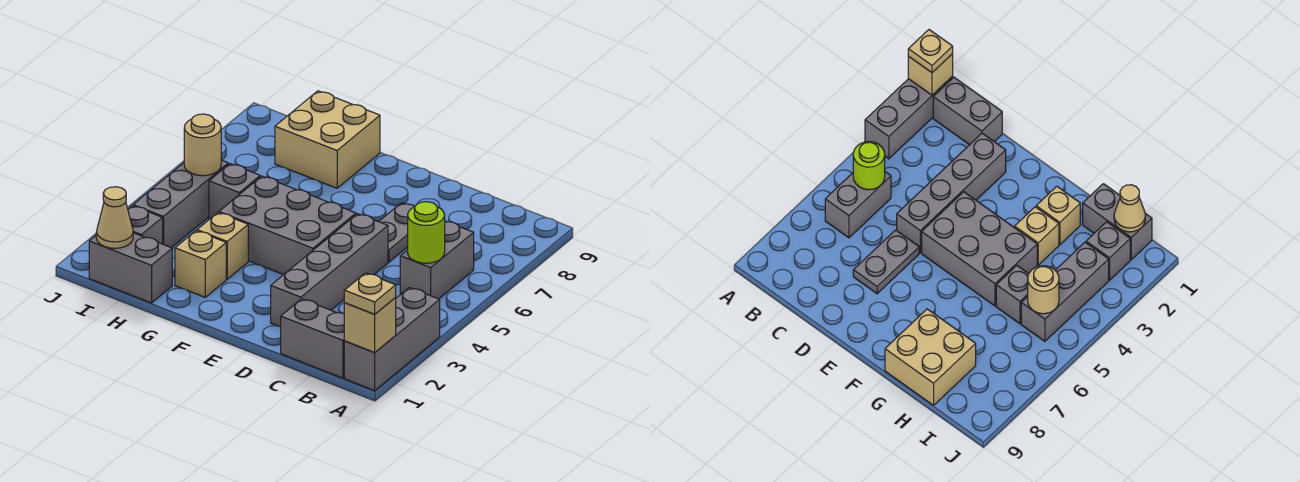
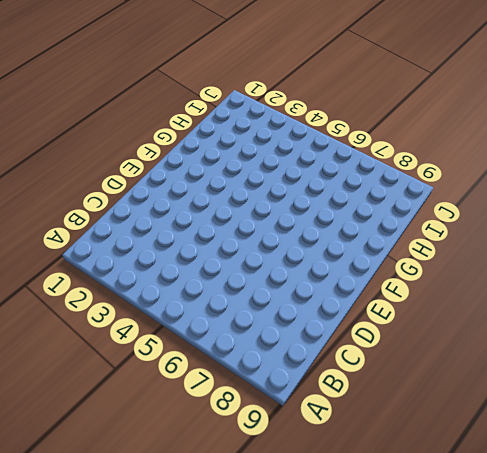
none -> grey brick A1:A3 level 1
none -> grey brick B1:C1 level 1
none -> grey brick B5:B6 level 1

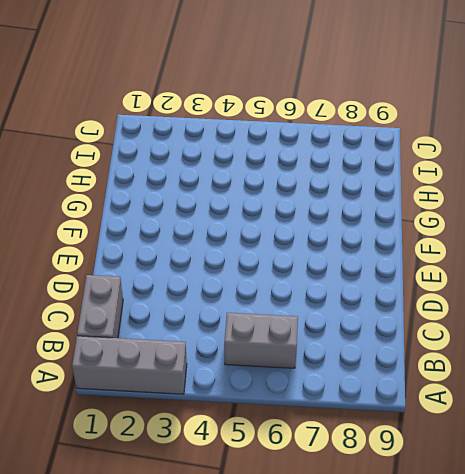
none -> grey brick D2:D5 level 1
none -> grey plate D6:D7 level 1
none -> grey brick E4:G5 level 1

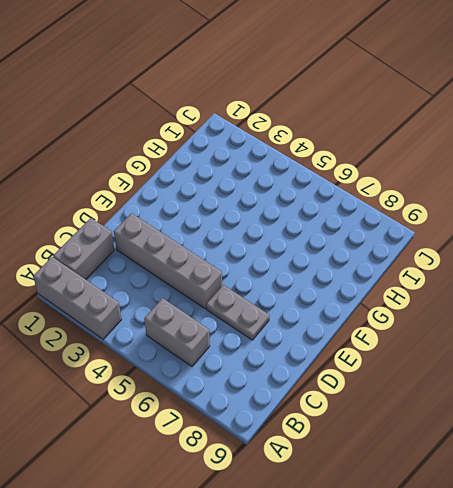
none -> grey brick E4:G5 level 1
none -> tan brick G2 level 1
none -> tan brick G3 level 1

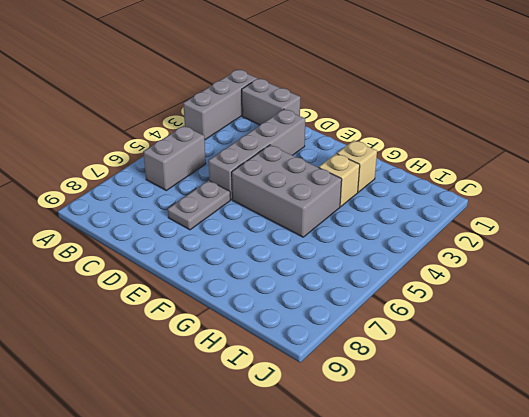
none -> tan brick G8:H9 level 1
none -> grey brick H1:I1 level 1
none -> grey brick H5 level 1

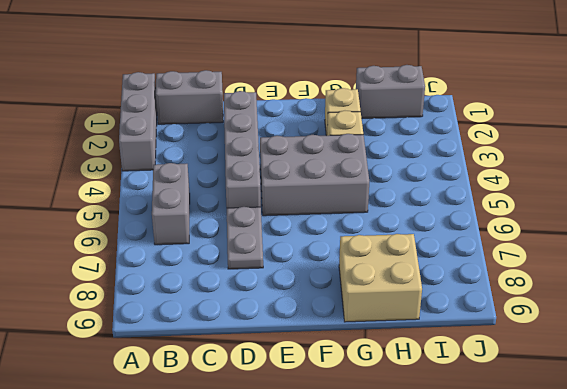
none -> grey brick H5 level 1
none -> grey brick I2 level 1
none -> grey brick I3:I5 level 1

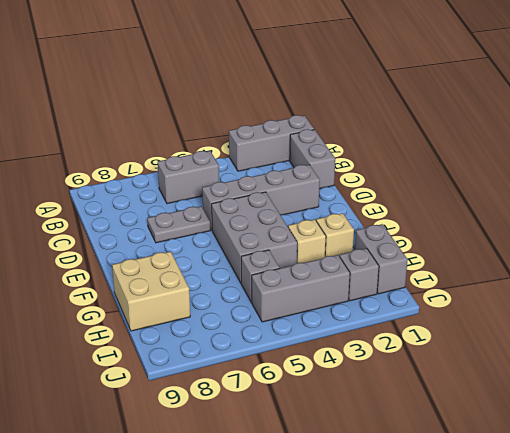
none -> tan brick A1 level 2
none -> lime round brick B5 level 2
none -> tan cone I1 level 2

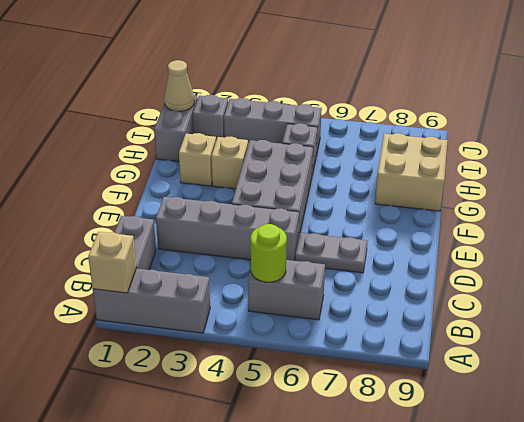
none -> tan round brick I5 level 2
none -> tan plate A1 level 3

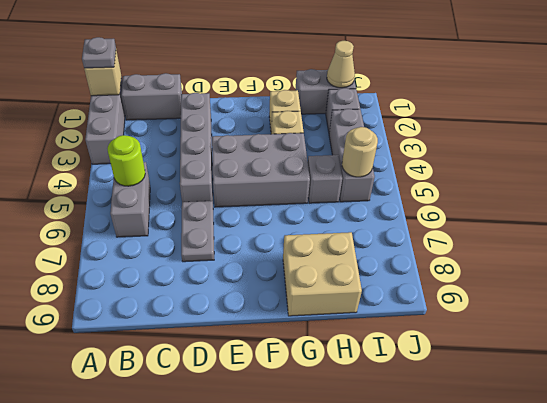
grey plate A1 level 3 -> tan plate A1 level 3

